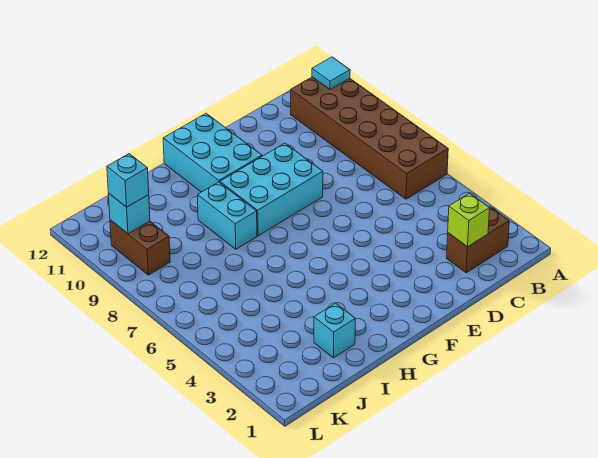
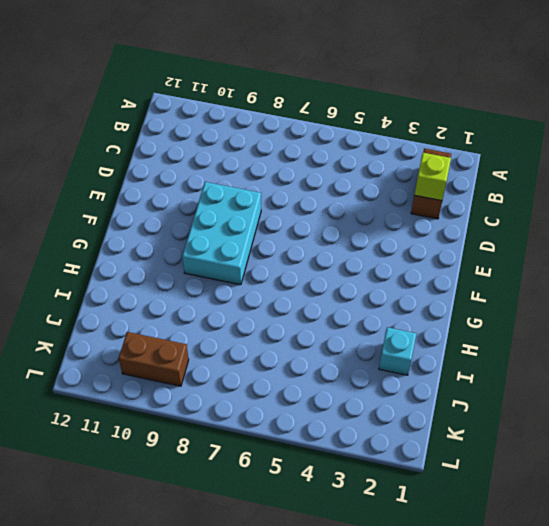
none -> brown brick A6:B11 level 1
none -> cyan brick F10:G12 level 1

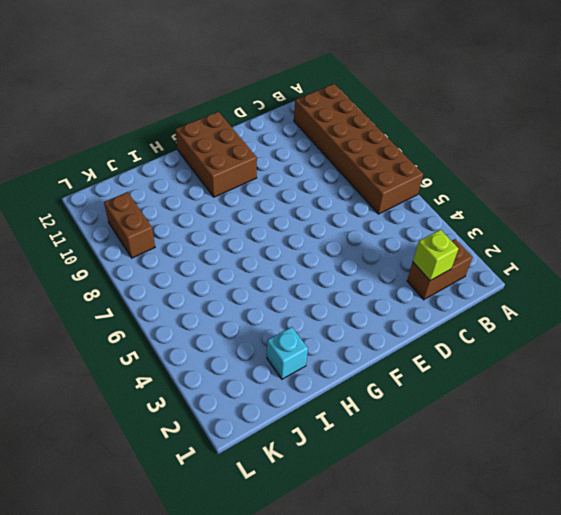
brown brick F10:G12 level 1 -> cyan brick F10:G12 level 1
none -> cyan brick E8:G9 level 1
none -> cyan brick H8:H9 level 1

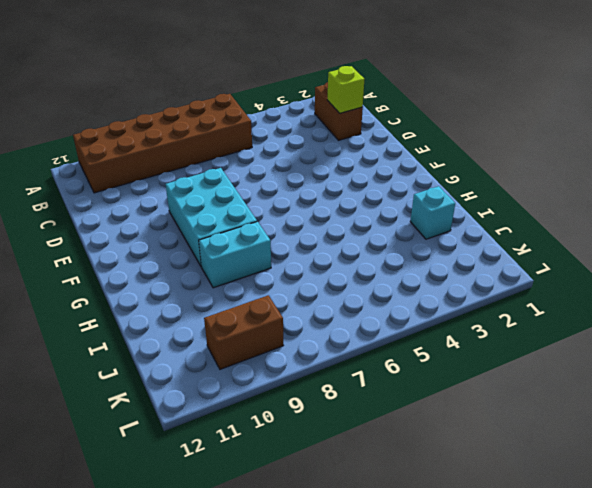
none -> cyan brick F10:G12 level 1
none -> cyan tile A11 level 2

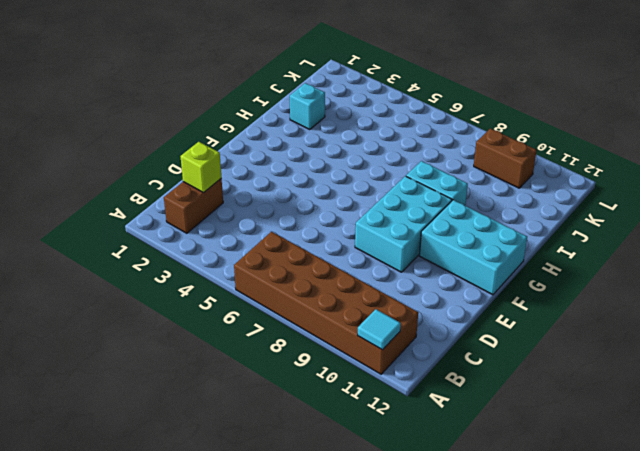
none -> cyan brick K10 level 2
none -> cyan brick K10 level 3

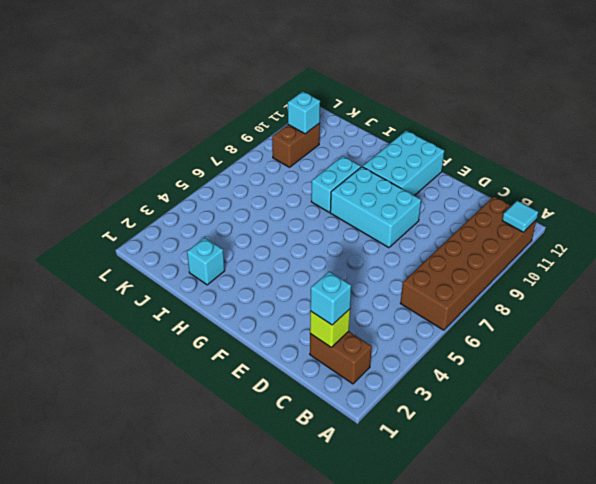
cyan brick C2 level 3 -> cyan brick K10 level 3

